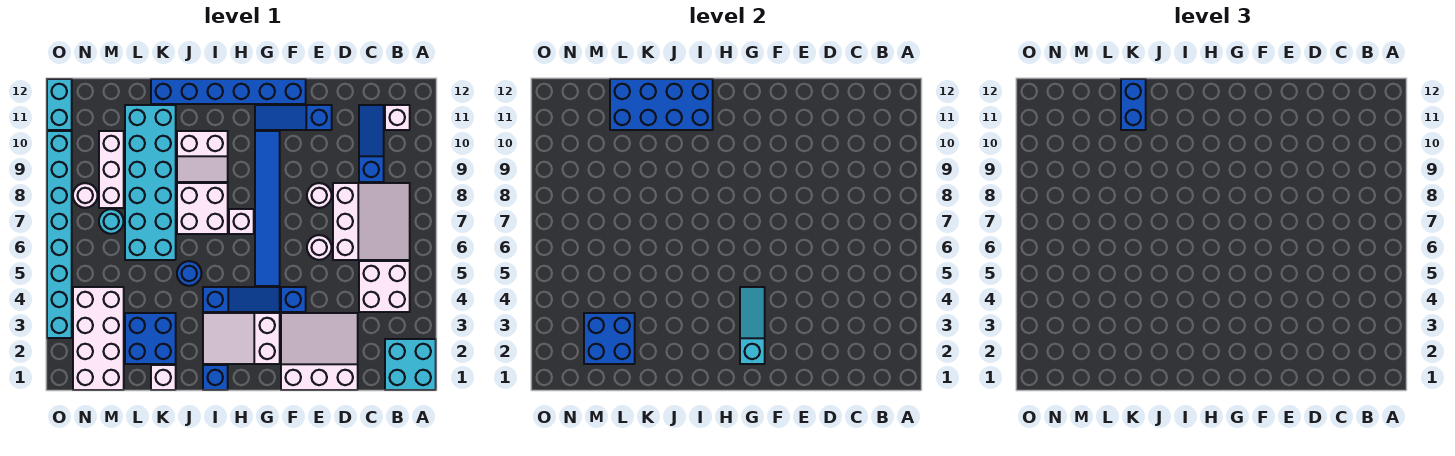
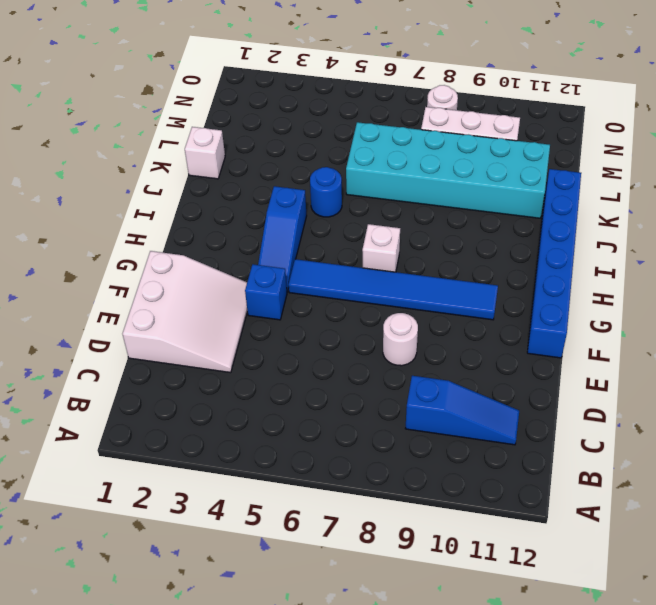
none -> cyan brick A1:B2 level 1
none -> white brick B4:C5 level 1
none -> white slope B6:D8 level 1 top D
none -> white brick B11 level 1

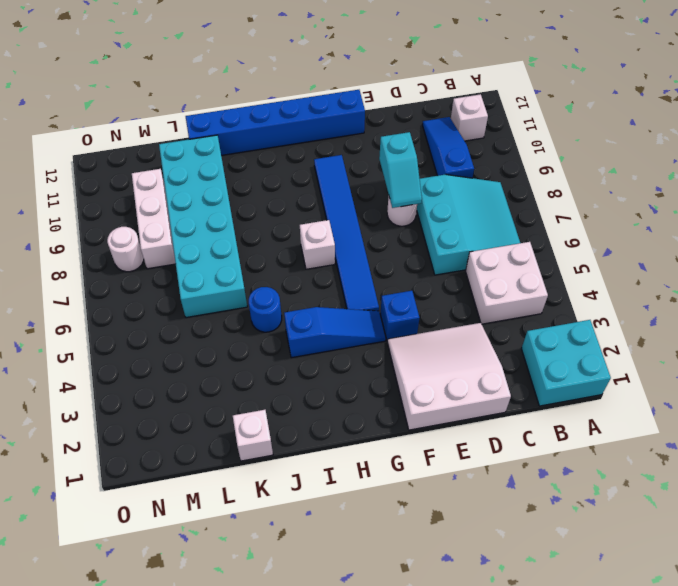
cyan slope B6:D8 level 1 top D -> white slope B6:D8 level 1 top D
cyan slope E8:E9 level 2 top 9 -> none
none -> white round brick E6 level 1
none -> blue slope E11:G11 level 1 top E
none -> white slope G2:I3 level 1 top G
none -> blue brick I1 level 1

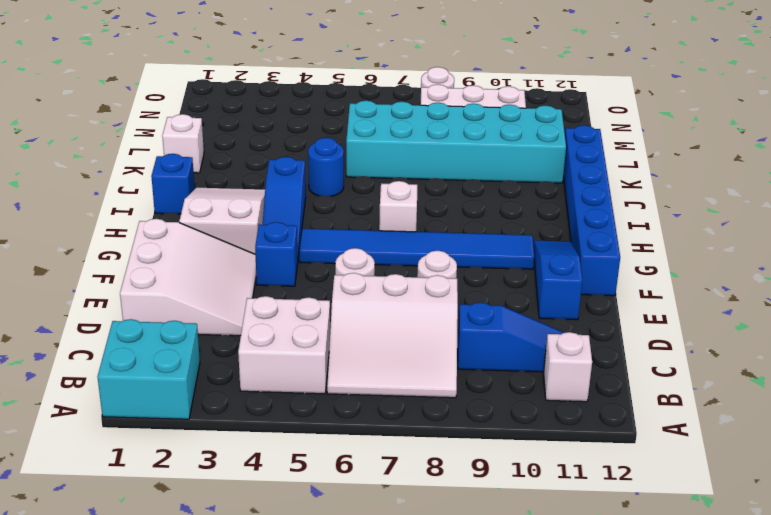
none -> white brick I7:J8 level 1
none -> white slope I9:J10 level 1 top 10
none -> blue brick K2:L3 level 1
none -> white brick M1:N4 level 1

